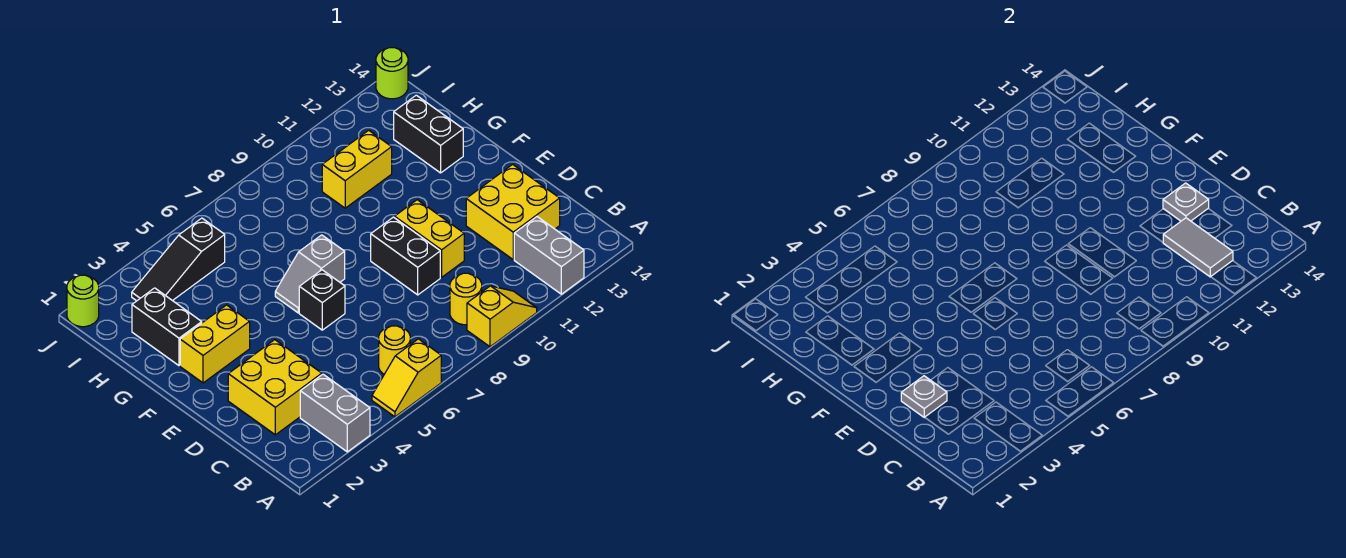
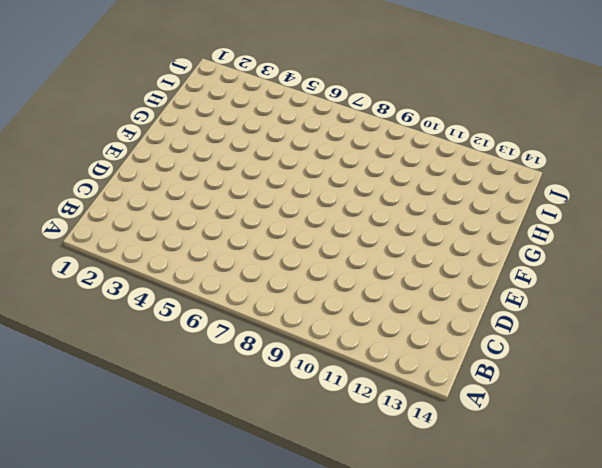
none -> grey brick A3:B3 level 1
none -> yellow slope A5:A6 level 1 top 6
none -> yellow slope A9:A10 level 1 top 9

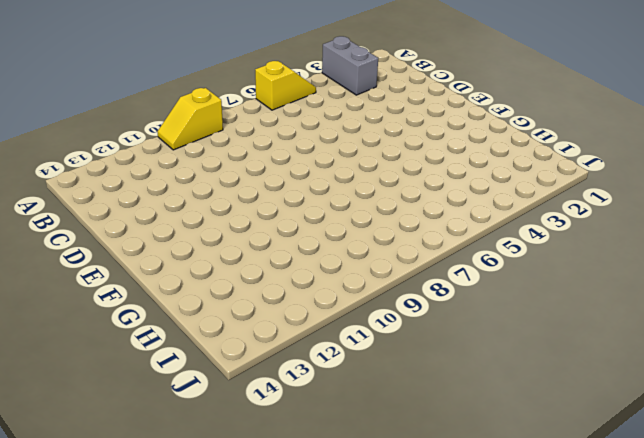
none -> grey brick A12:B12 level 1
none -> yellow round brick B6 level 1
none -> yellow round brick B9 level 1

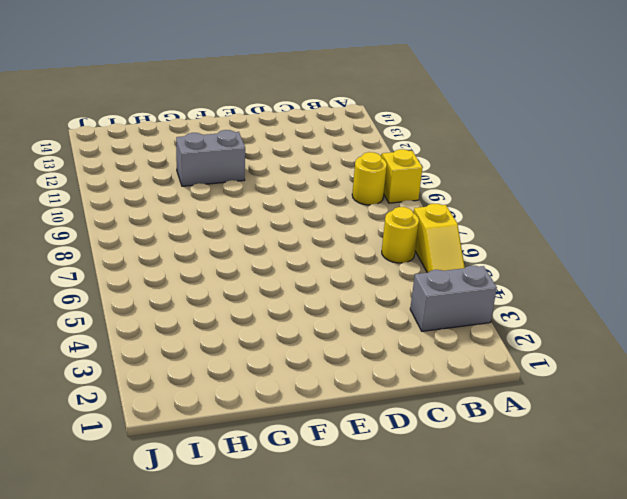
grey brick F11:G11 level 1 -> grey brick A12:B12 level 1
none -> yellow brick C2:D3 level 1
none -> yellow brick C12:D13 level 1
none -> black brick D9:E9 level 1

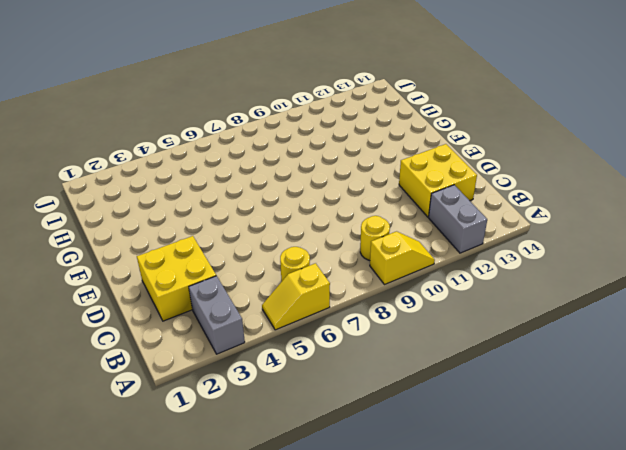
none -> black brick D9:E9 level 1
none -> yellow brick D10:E10 level 1
none -> black brick E6 level 1

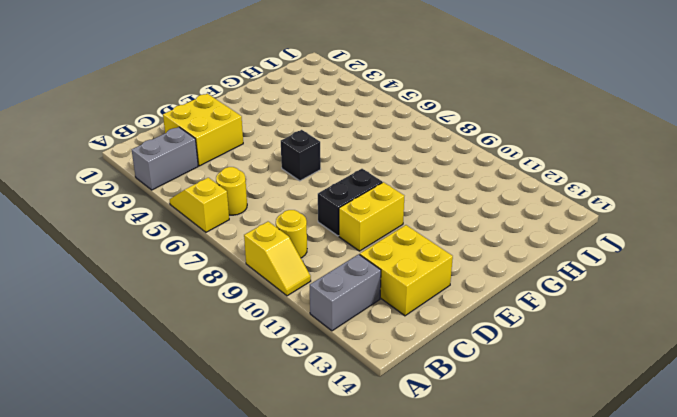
none -> yellow brick F2:F3 level 1
none -> grey slope F6:F7 level 1 top 7
none -> black brick G2:H2 level 1

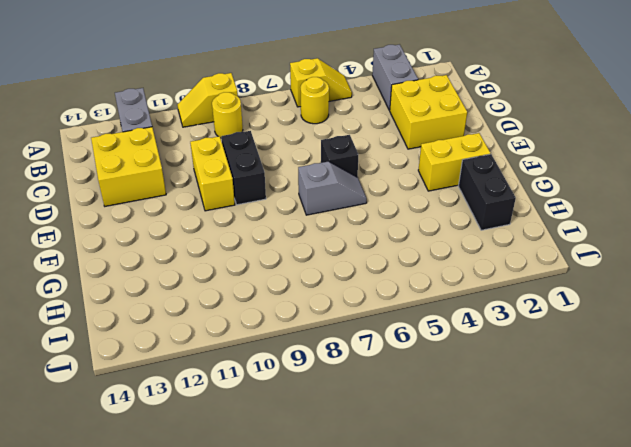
none -> black brick G13:H13 level 1
none -> yellow brick H10:H11 level 1
none -> black slope I3:I5 level 1 top 5

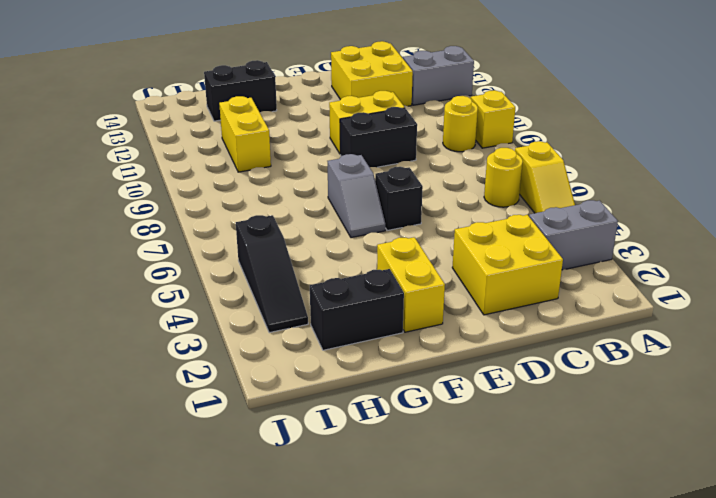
none -> lime round brick J1 level 1
none -> lime round brick J14 level 1
none -> grey tile B12:C12 level 2

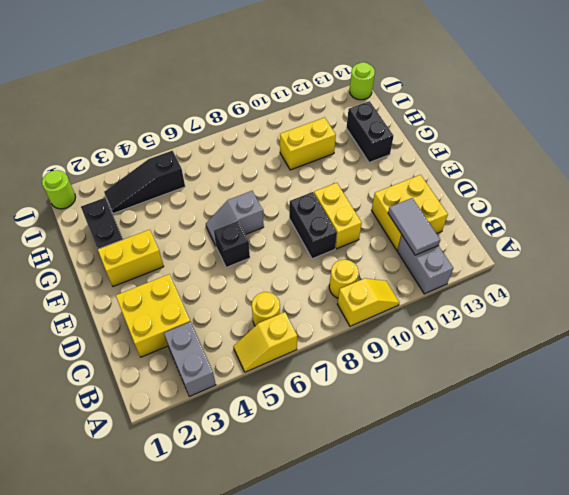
none -> grey plate D2 level 2
none -> grey plate D13 level 2

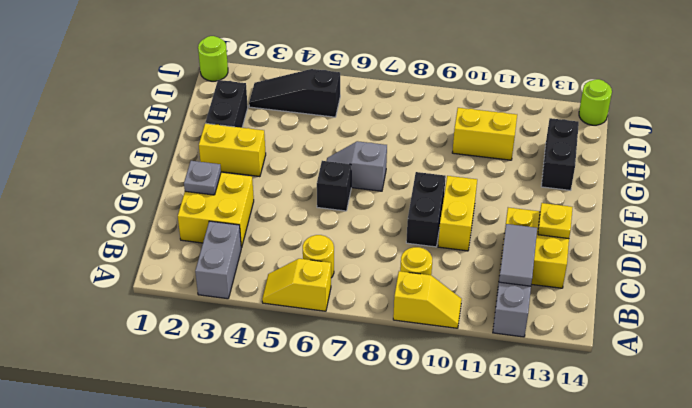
yellow plate D13 level 2 -> grey plate D13 level 2

